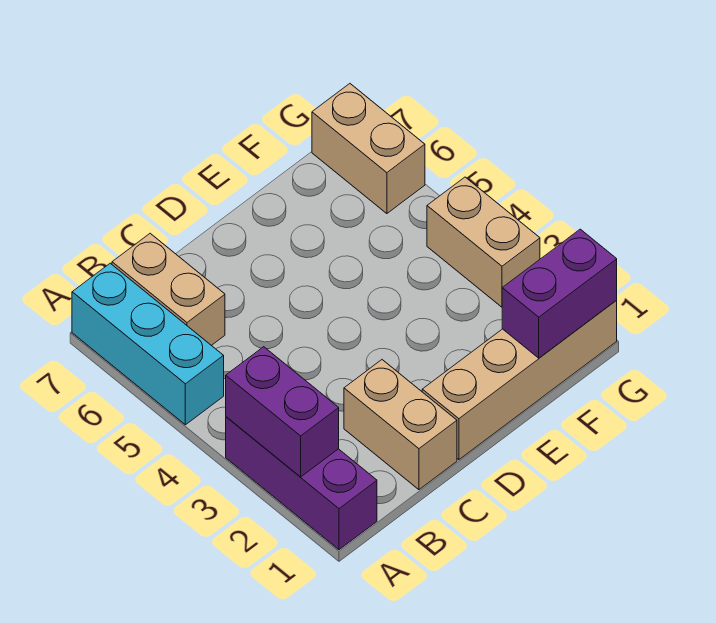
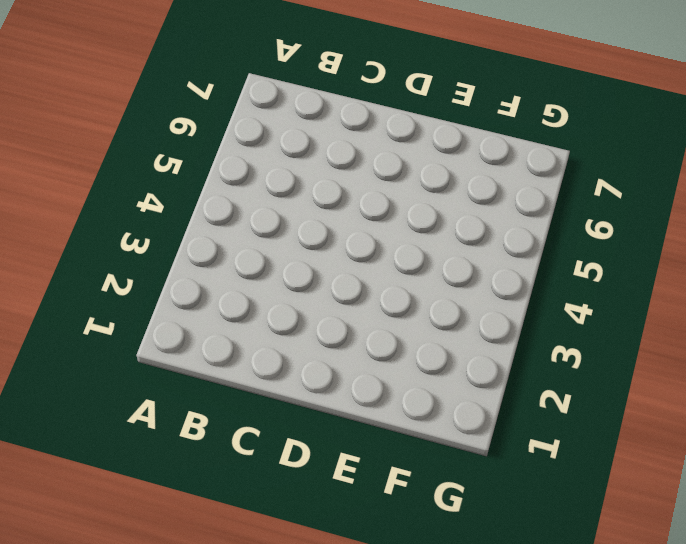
none -> purple brick A1:A3 level 1
none -> cyan brick A5:A7 level 1

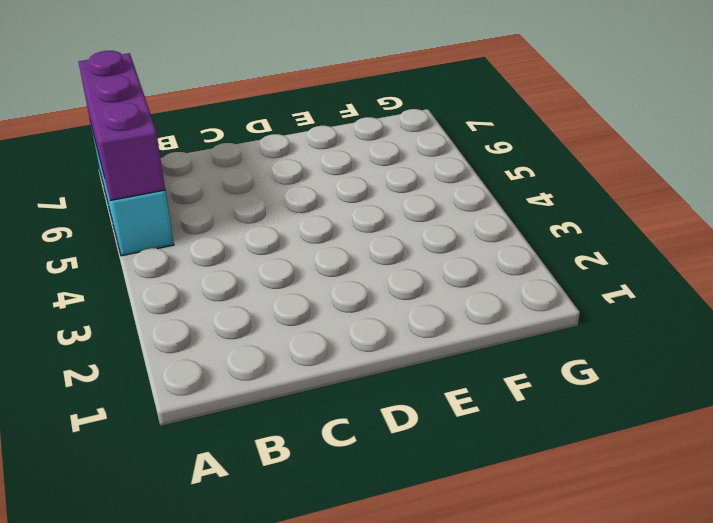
purple brick A5:A7 level 2 -> purple brick A1:A3 level 1
none -> tan brick B6:B7 level 1
none -> tan brick C1:C2 level 1

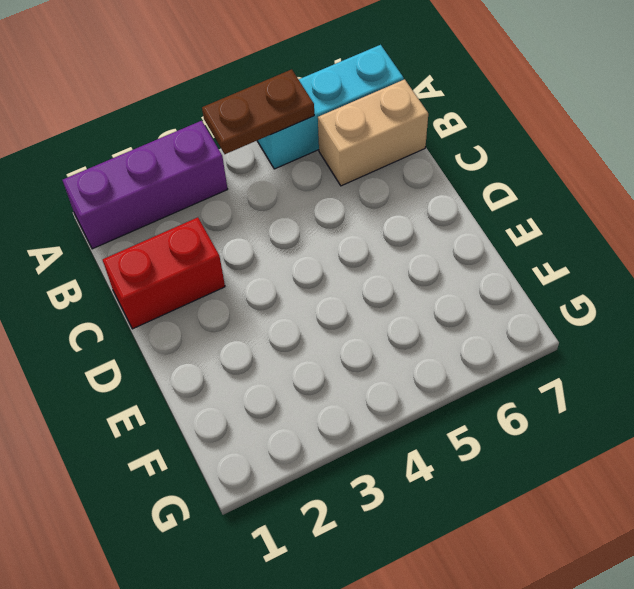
brown plate A4:A5 level 2 -> none
red brick C1:C2 level 1 -> tan brick C1:C2 level 1
none -> tan brick D1:G1 level 1
none -> tan brick G3:G4 level 1

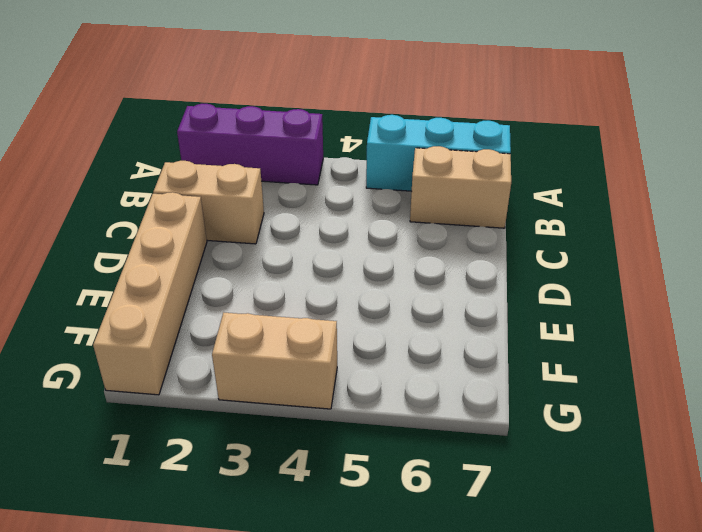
none -> tan brick G6:G7 level 1
none -> purple brick A2:A3 level 2

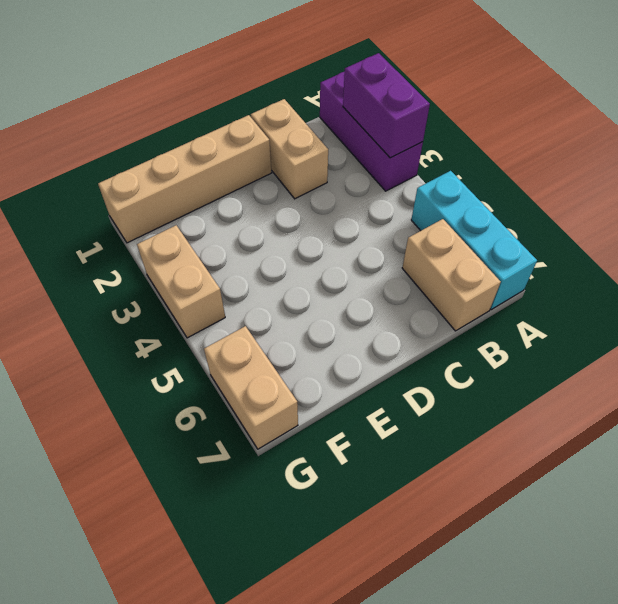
none -> purple brick F1:G1 level 2

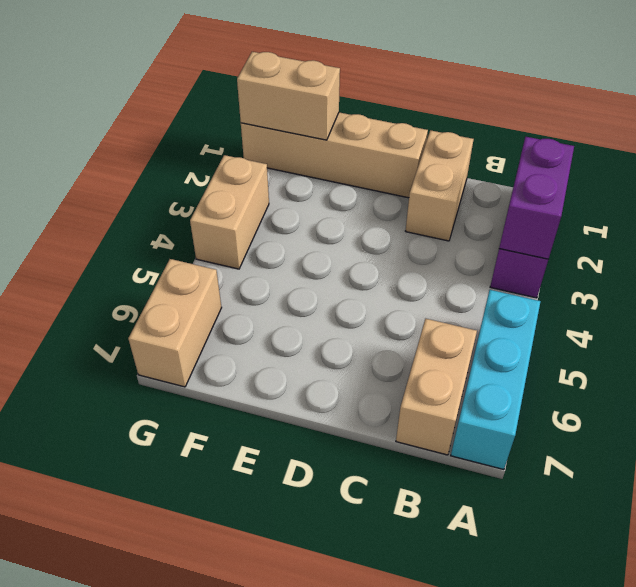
tan brick F1:G1 level 2 -> purple brick F1:G1 level 2

